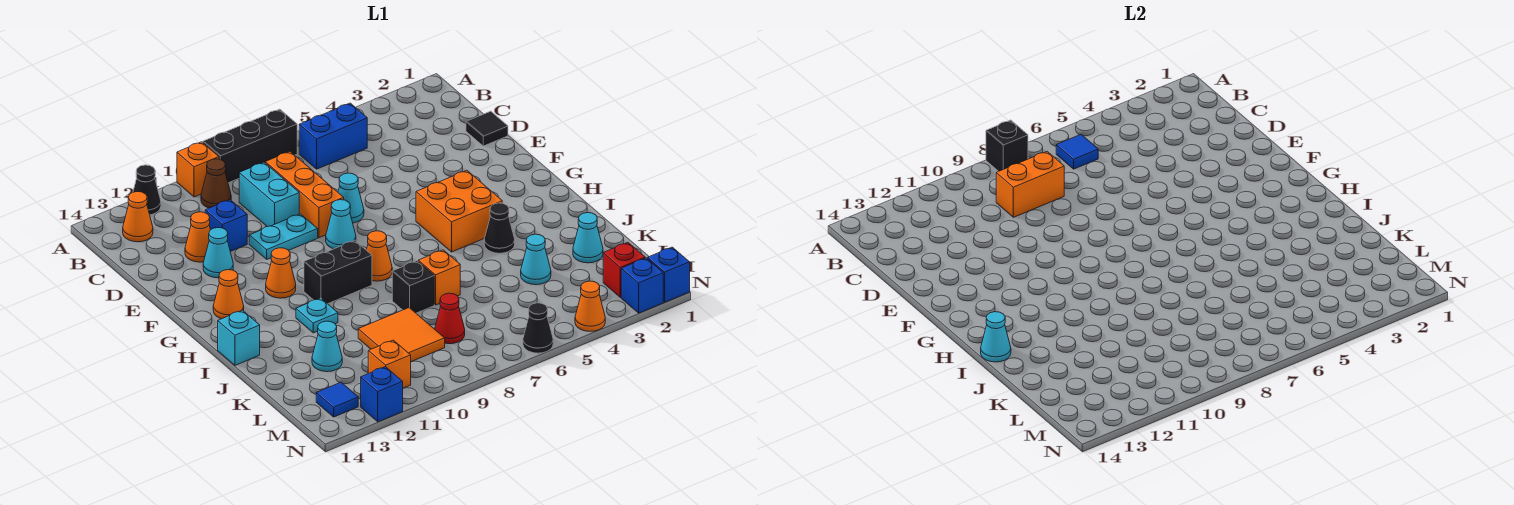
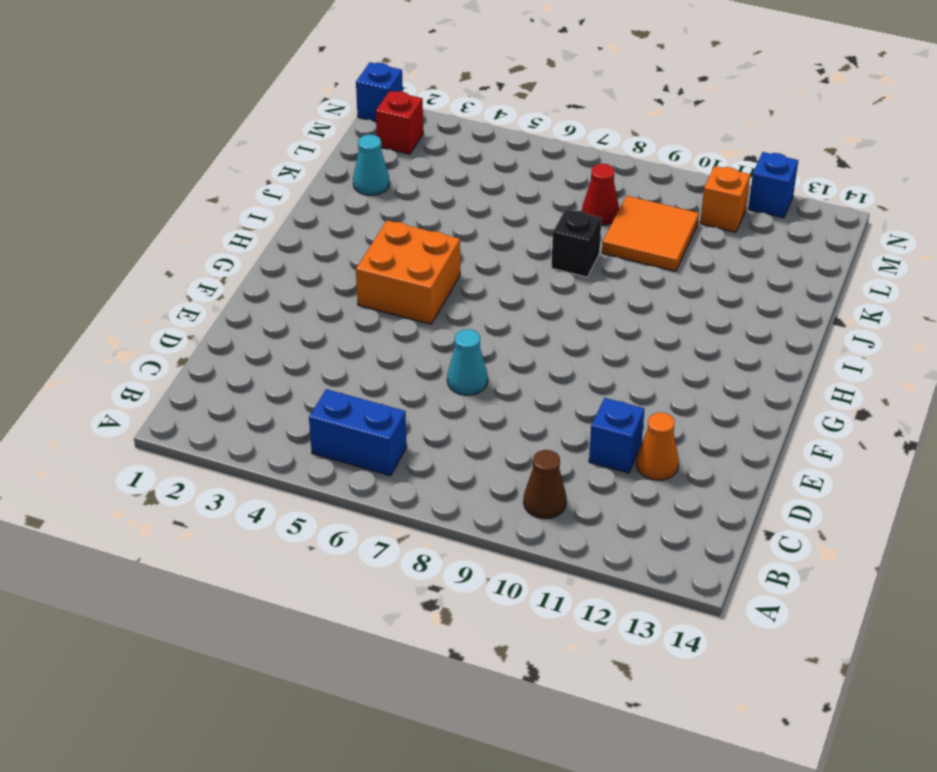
none -> black brick A7:A9 level 1
none -> orange brick A10 level 1
none -> black cone A12 level 1
none -> orange cone B13 level 1

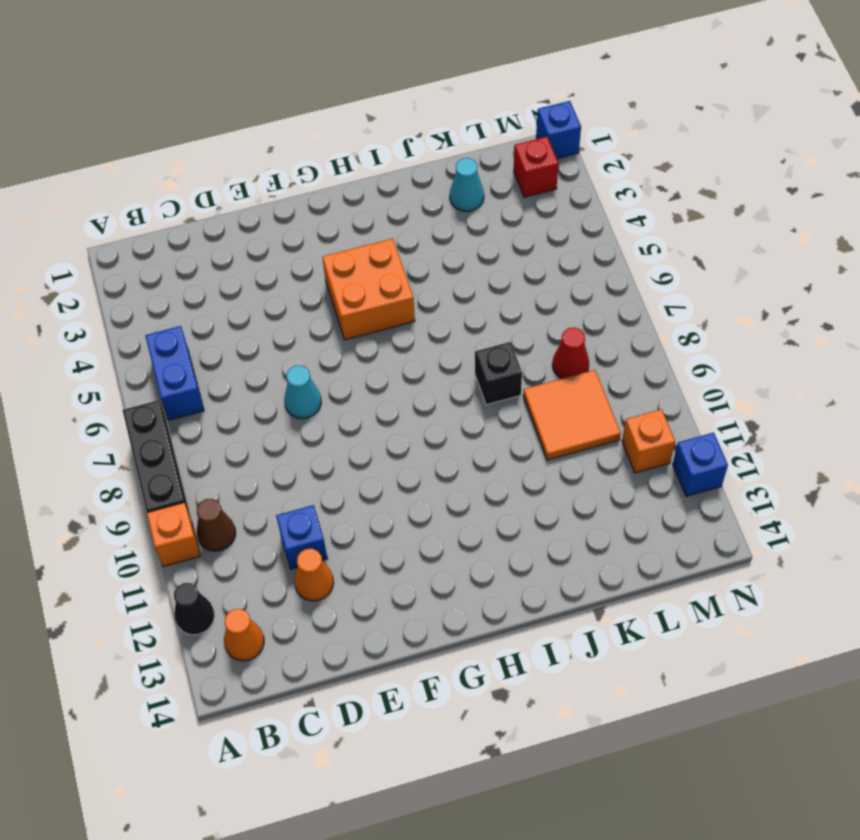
none -> orange brick C8:E8 level 1
none -> cyan brick C9:D9 level 1
none -> black tile D1 level 1
none -> cyan plate E9:E10 level 1

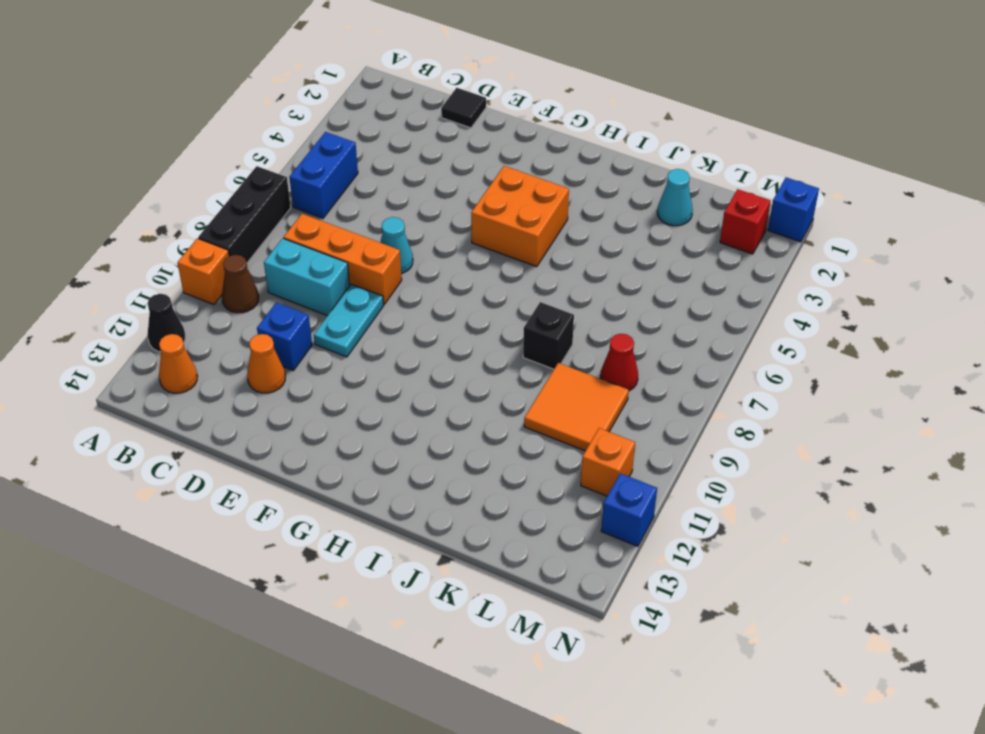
none -> cyan cone E12 level 1
none -> cyan cone F8 level 1
none -> orange cone G11 level 1
none -> orange cone G13 level 1

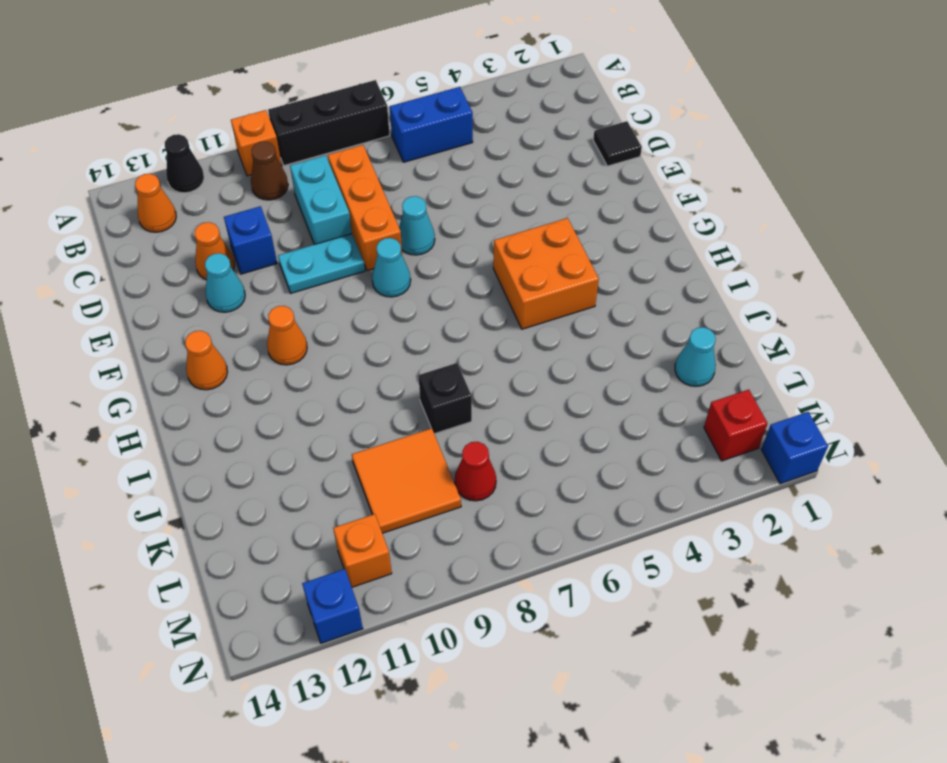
none -> orange cone H8 level 1
none -> black brick H9:H10 level 1
none -> black cone I4 level 1
none -> cyan plate I11 level 1

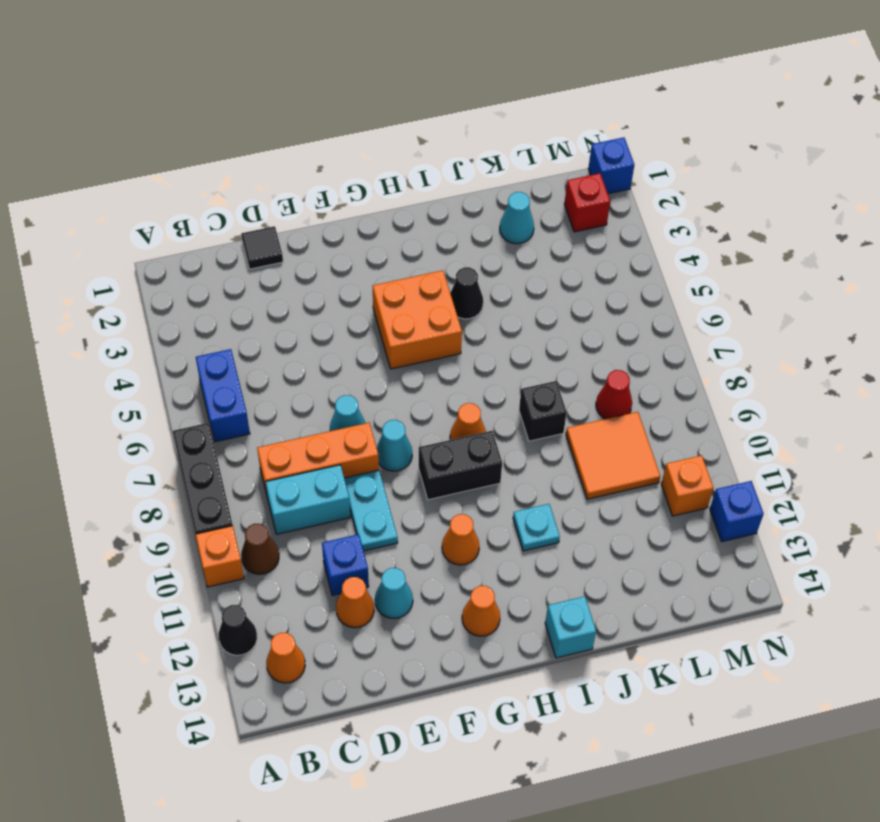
black brick G9:H9 level 1 -> black brick H9:H10 level 1
none -> orange brick J7 level 1
none -> cyan cone K4 level 1
none -> cyan cone K12 level 1
none -> blue tile M13 level 1

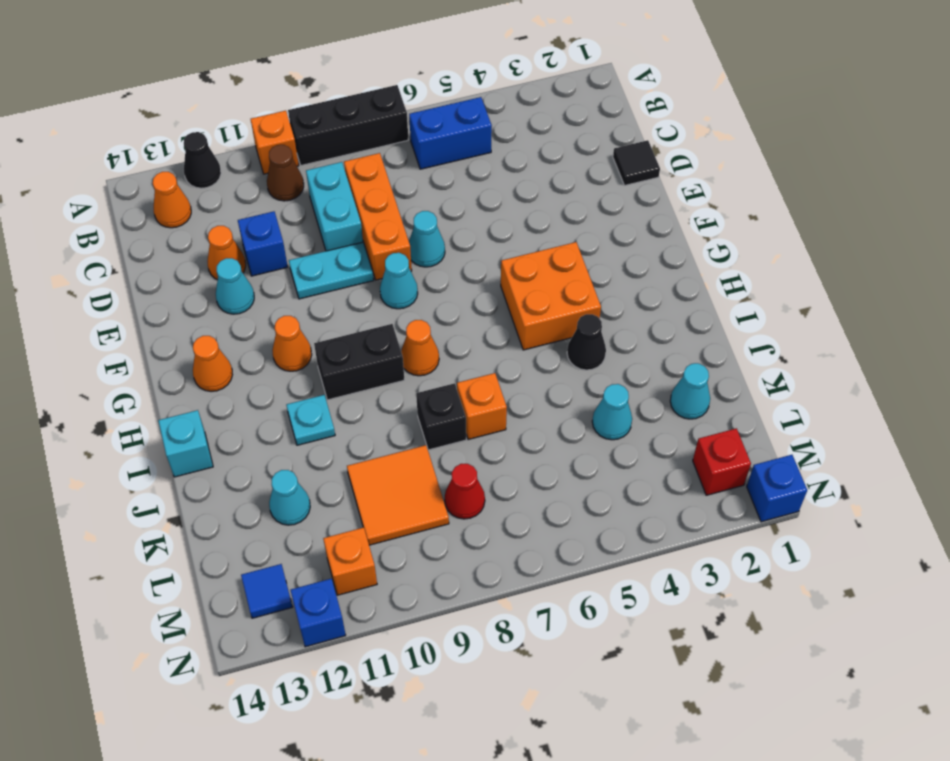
none -> blue brick N2 level 1
none -> orange cone N4 level 1
none -> black cone N6 level 1
none -> black brick A8 level 2

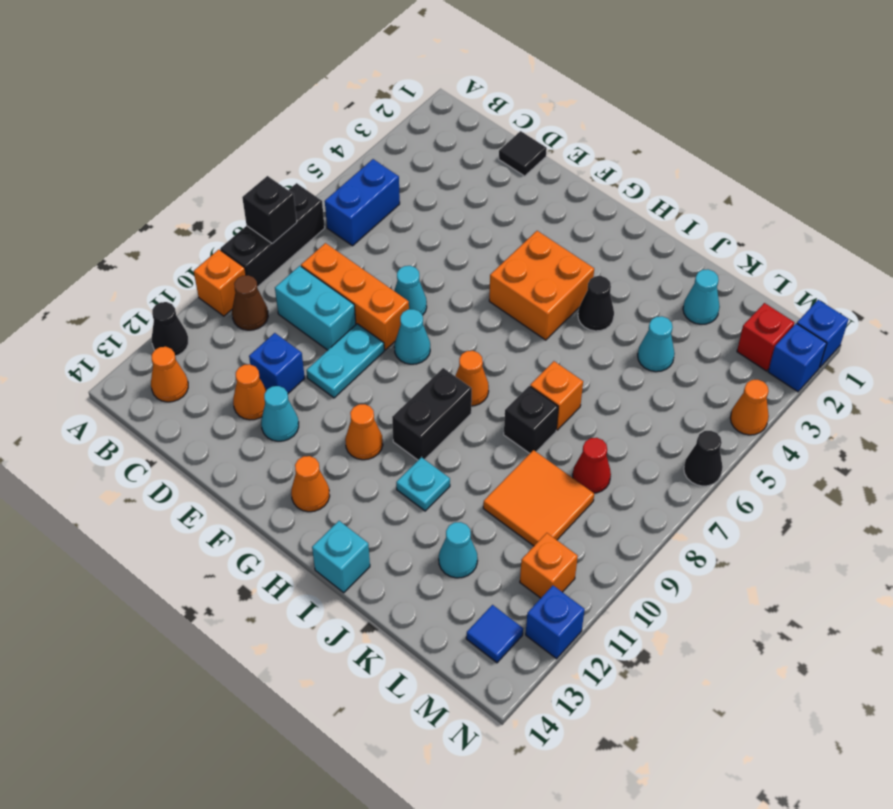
none -> blue tile B6 level 2
none -> orange brick C8:C9 level 2
none -> cyan cone I14 level 2

